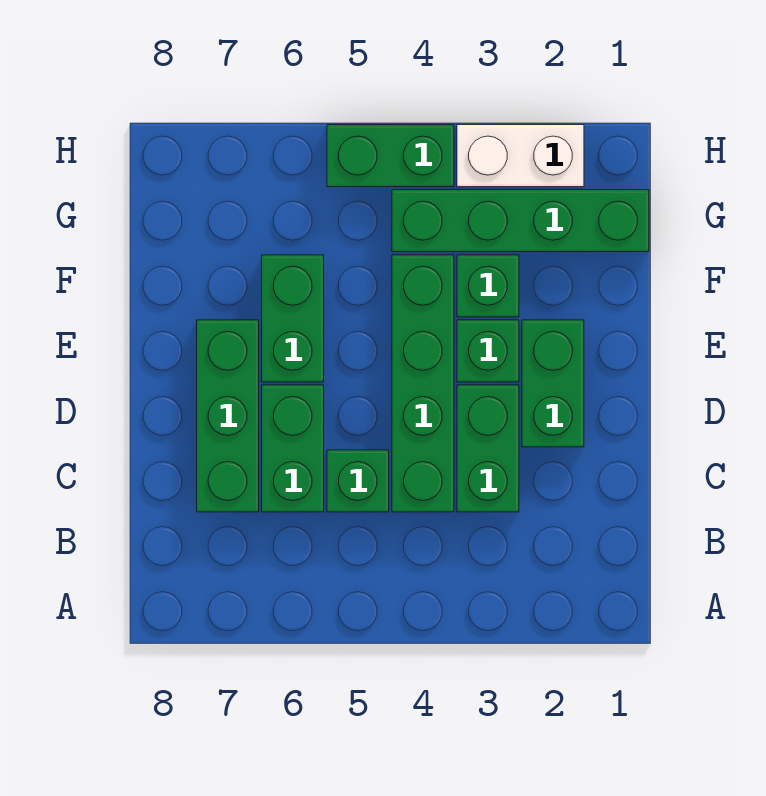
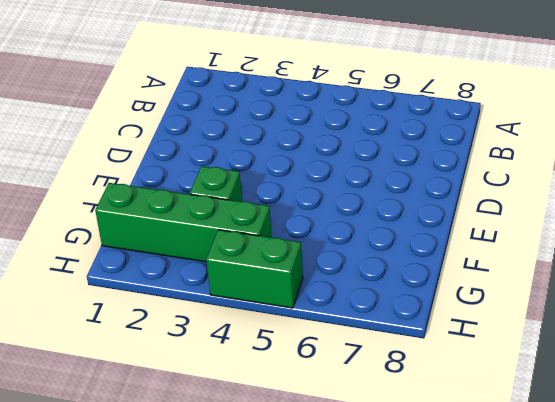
none -> green brick C3:D3 level 1
none -> green brick C4:F4 level 1
none -> green brick C5 level 1

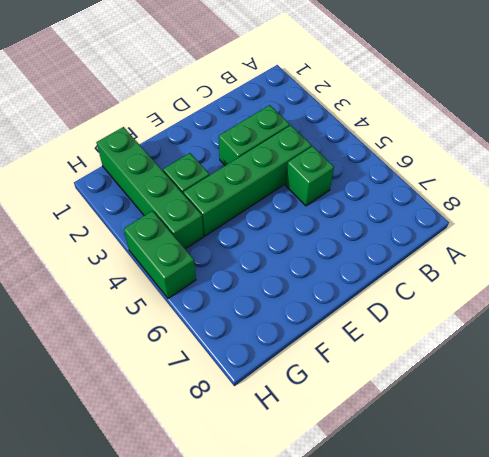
none -> green brick C6:D6 level 1
none -> green brick C7:E7 level 1
none -> green brick D2:E2 level 1

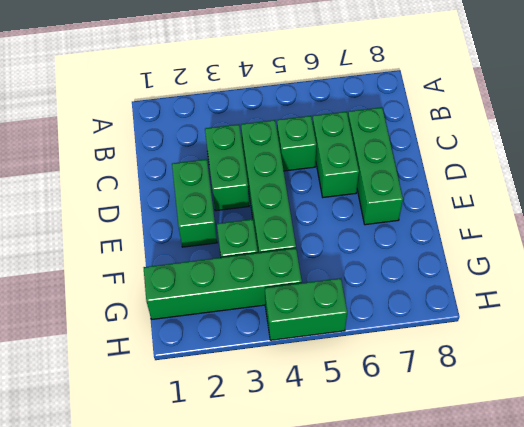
none -> green brick E3 level 1
none -> green brick E6:F6 level 1
none -> white brick H2:H3 level 1

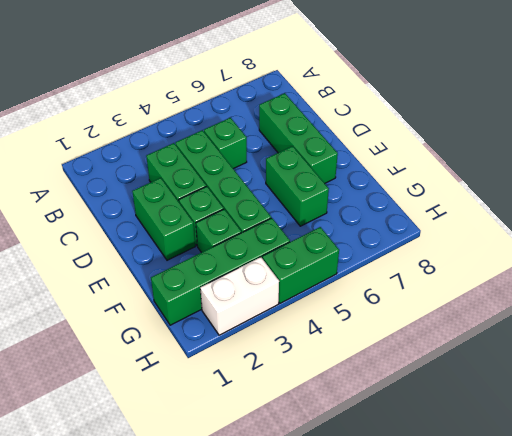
none -> green brick C6:D6 level 1

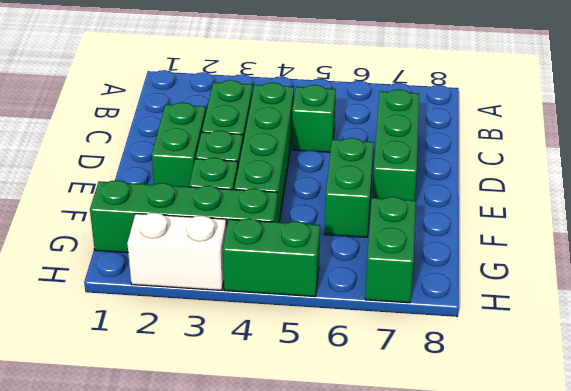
green brick G7:H7 level 1 -> green brick C6:D6 level 1

